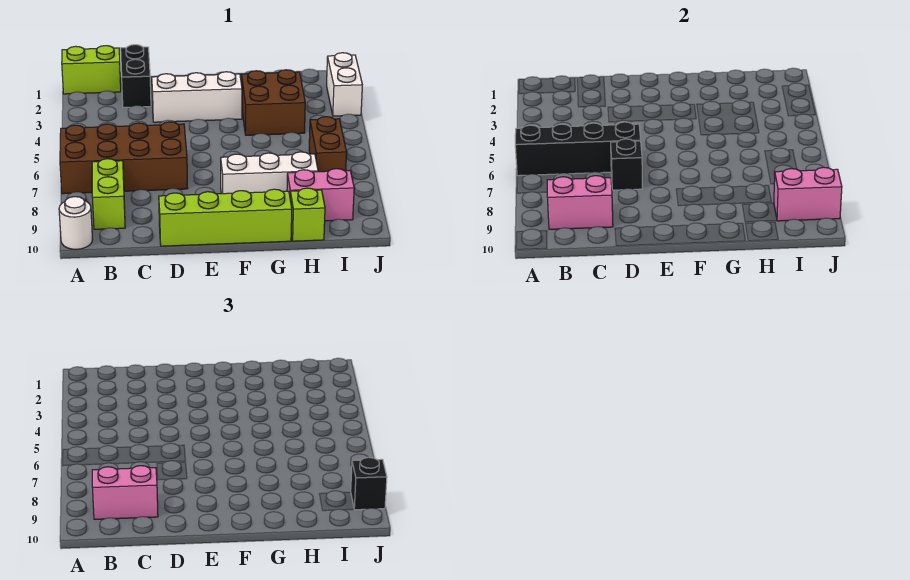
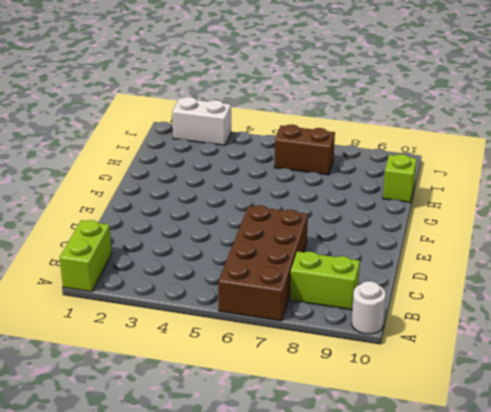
none -> black brick C1:C2 level 1
none -> white brick D3:F3 level 1
none -> lime brick D10:G10 level 1

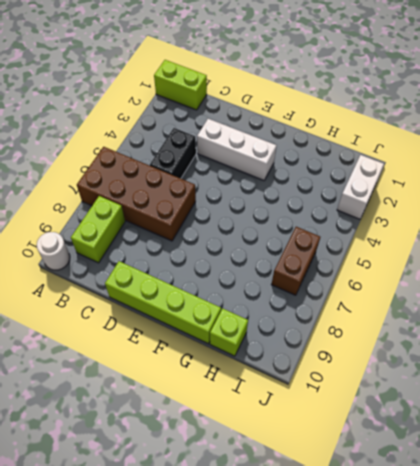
black brick C4:C5 level 1 -> black brick C1:C2 level 1
none -> white brick F8:H8 level 1
none -> brown brick G3:H4 level 1
none -> pink brick H9:I9 level 1

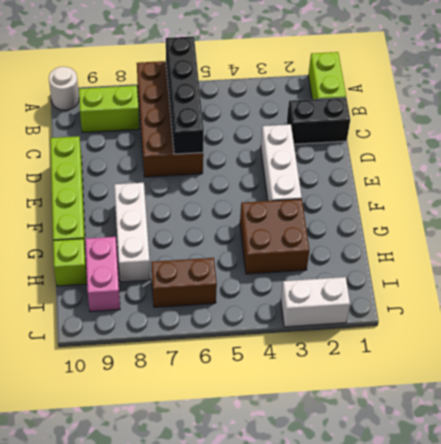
none -> pink brick B9:C9 level 2
none -> black brick D7 level 2
none -> pink brick I9:J9 level 2

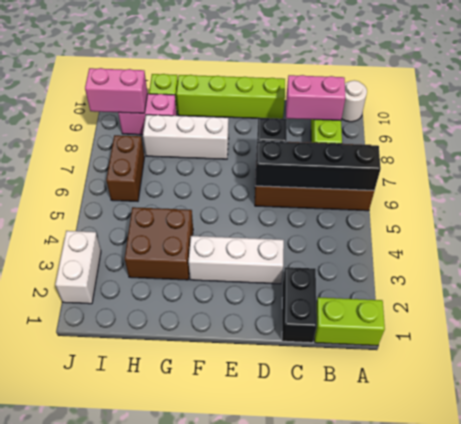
none -> pink brick B9:C9 level 3
none -> black brick J9 level 3

